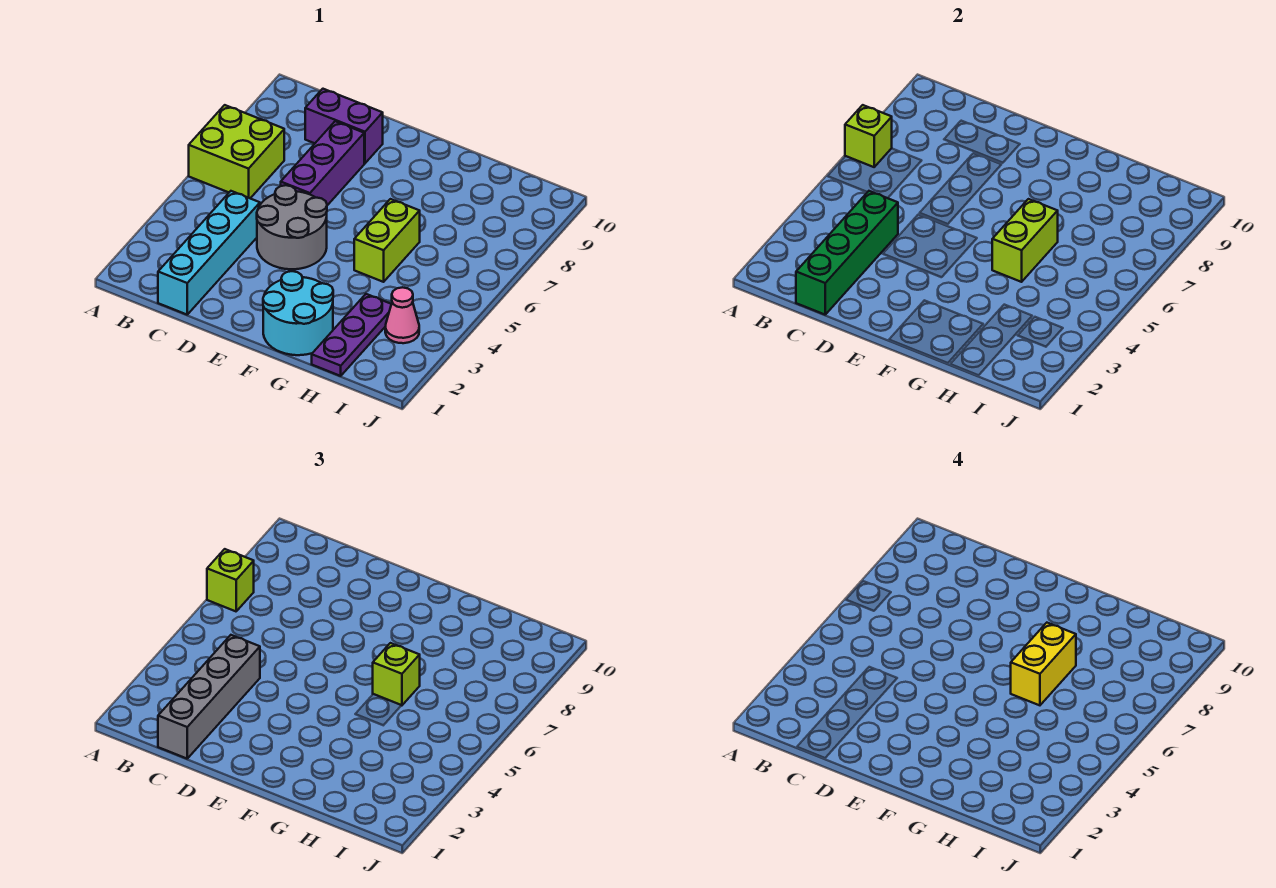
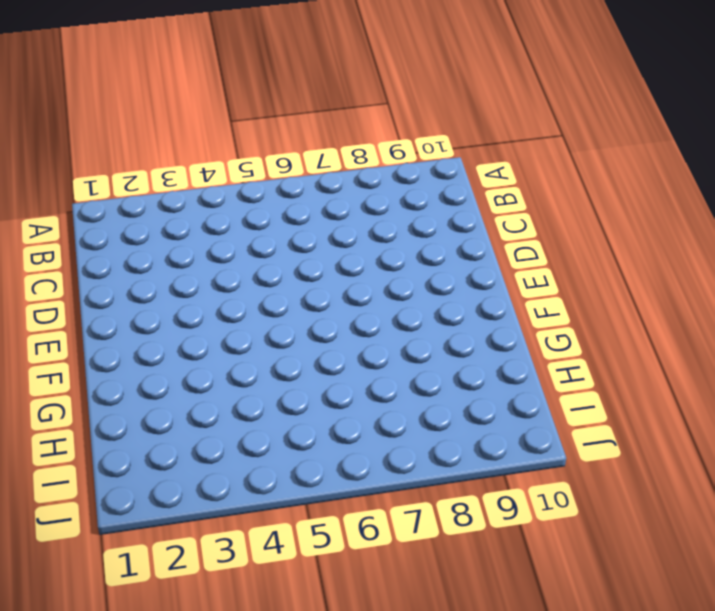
none -> lime brick A6:B7 level 1
none -> cyan brick C1:C4 level 1
none -> purple brick C9:D9 level 1

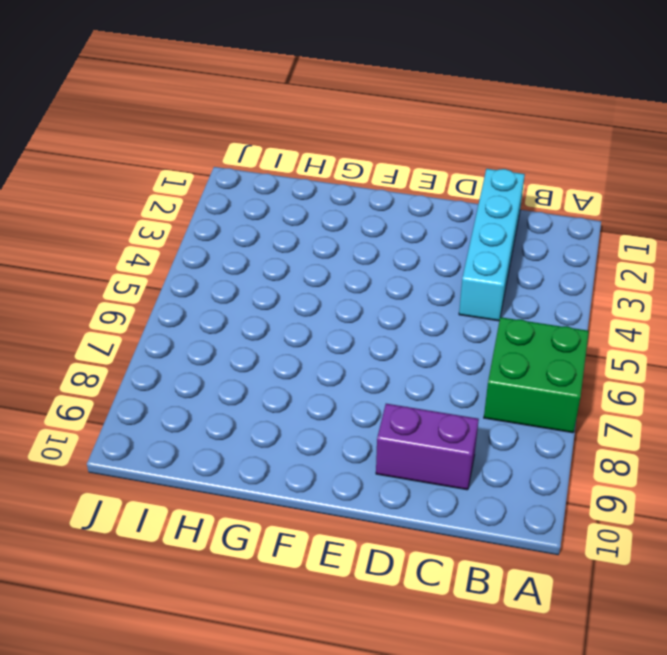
green brick A6:B7 level 1 -> lime brick A6:B7 level 1
none -> grey round brick D4:E5 level 1
none -> purple brick D6:D8 level 1
none -> cyan round brick F1:G2 level 1

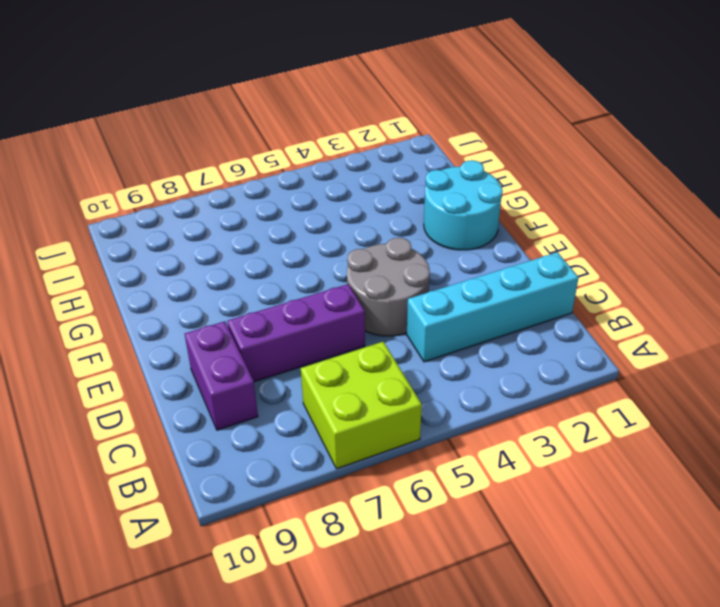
none -> lime brick G5:G6 level 1
none -> purple plate H1:H3 level 1
none -> pink cone I3 level 1

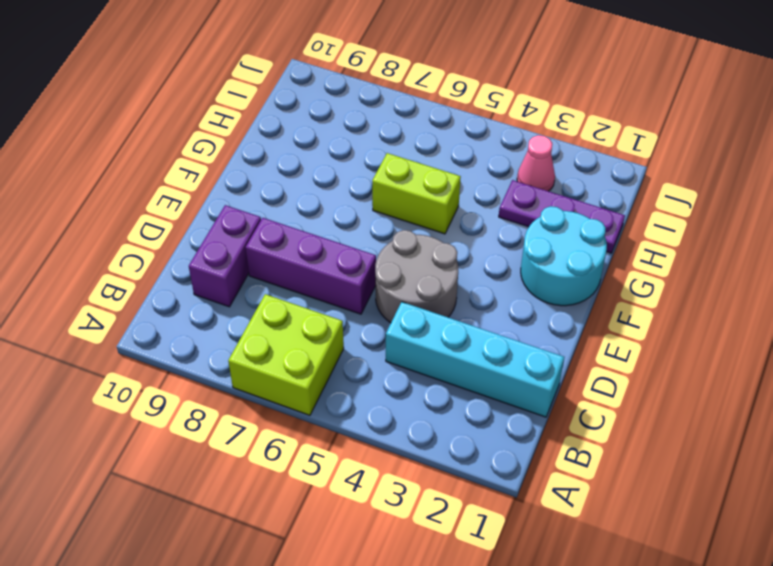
none -> lime brick A7 level 2
none -> green brick C1:C4 level 2
none -> lime brick G5:G6 level 2

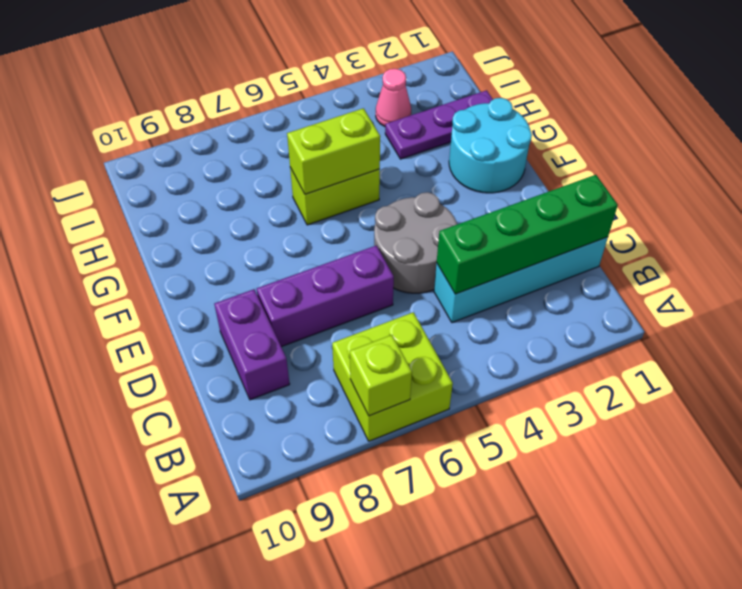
none -> lime brick A7 level 3
none -> grey brick C1:C4 level 3
none -> lime brick G6 level 3

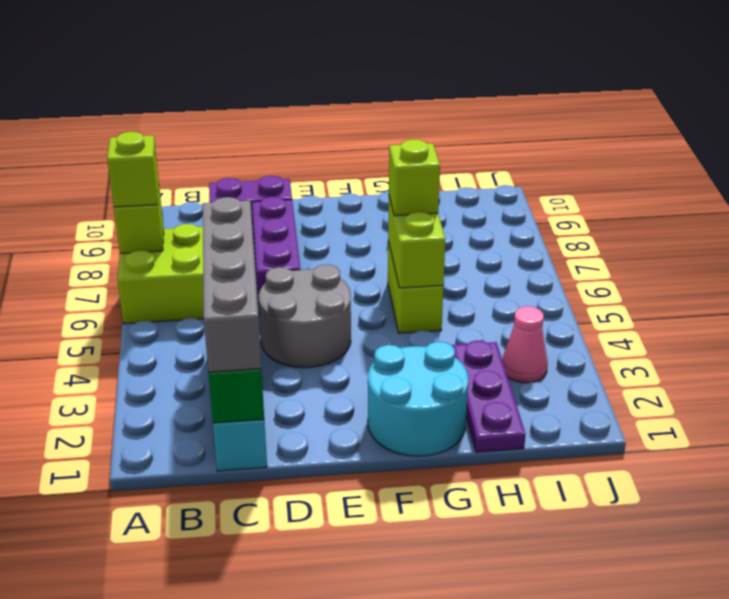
none -> yellow brick G6:G7 level 4

